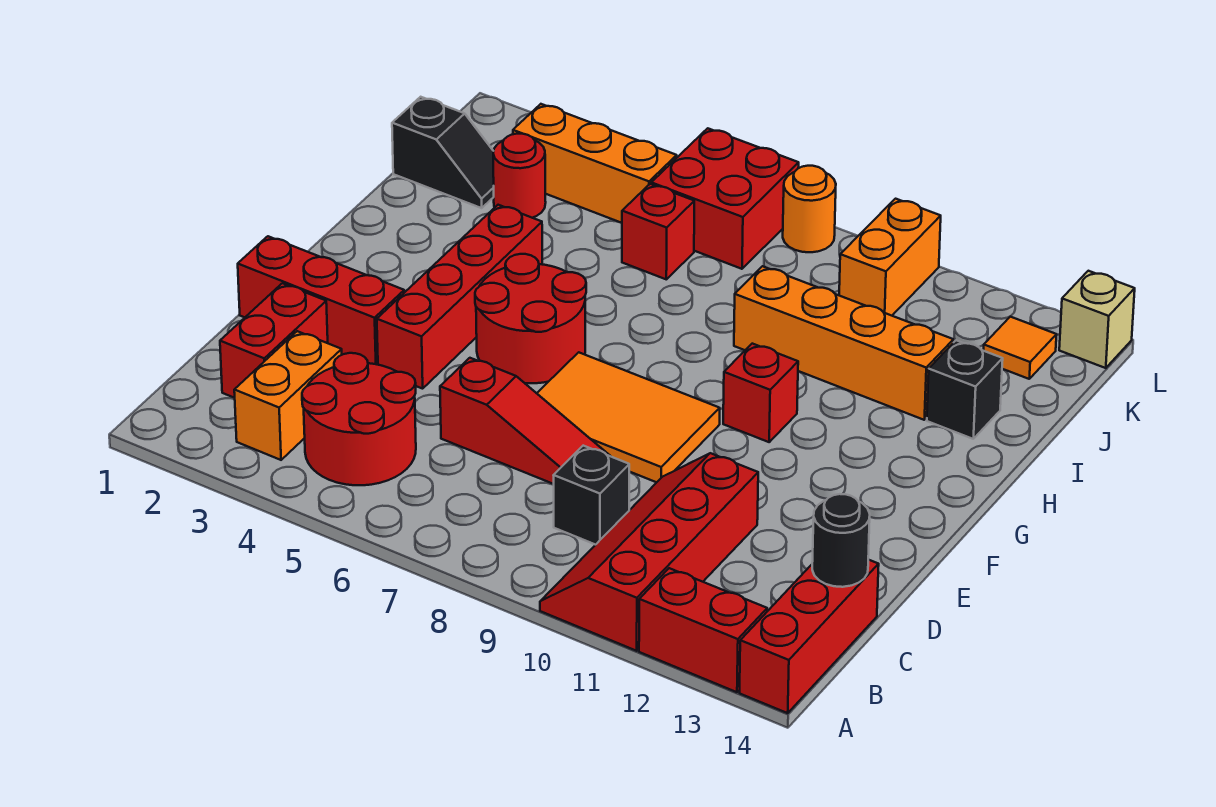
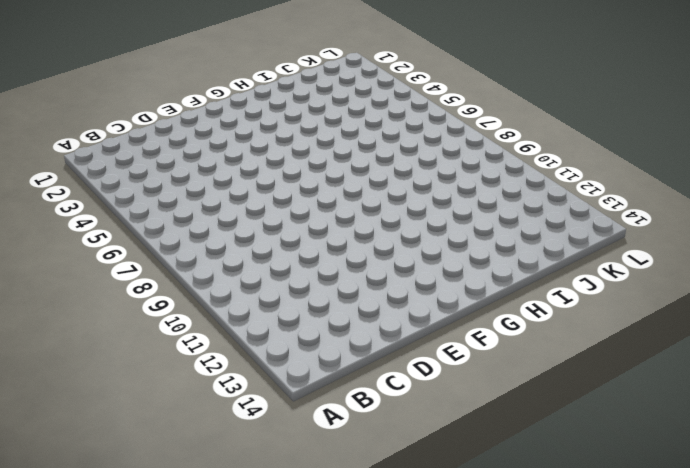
none -> red slope A10:D11 level 1 top 11
none -> red brick A12:A13 level 1
none -> red brick A14:C14 level 1

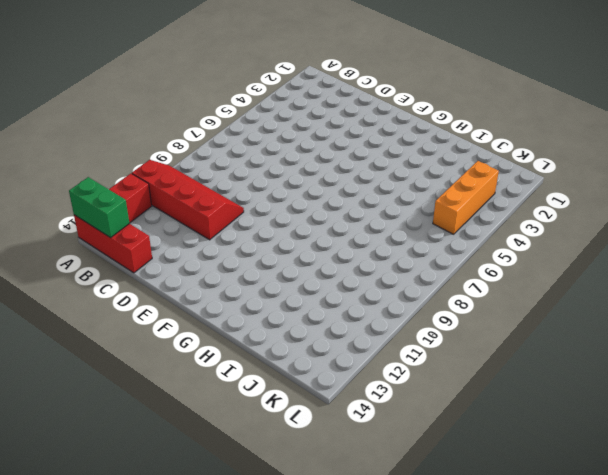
green brick A14:B14 level 2 -> none
none -> orange brick B3:C3 level 1
none -> red round brick B4:C5 level 1
none -> red brick C2:D2 level 1

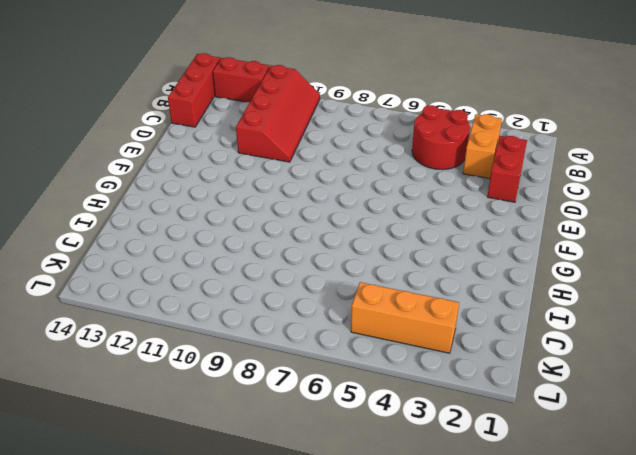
none -> black brick C9 level 1
none -> red slope D6:D8 level 1 top 6
none -> red brick E1:E3 level 1

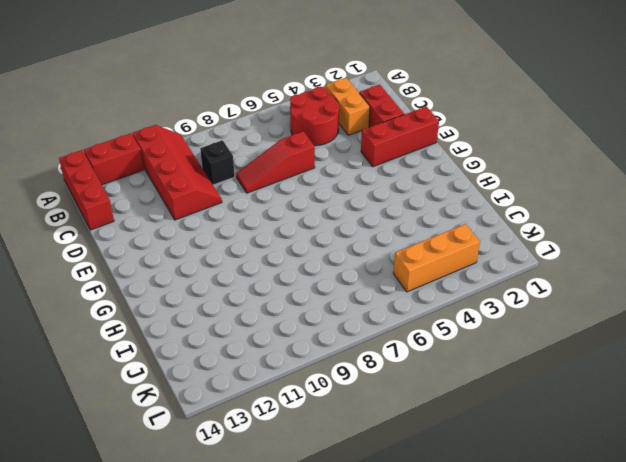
none -> red brick E4:H4 level 1
none -> orange tile E7:F9 level 1
none -> red round brick F5:G6 level 1

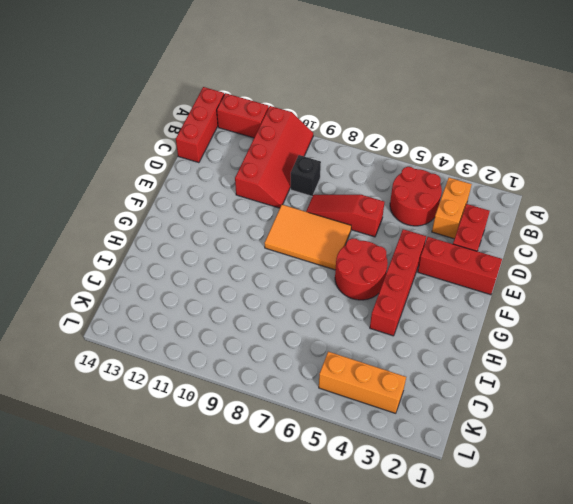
none -> red brick G10 level 1
none -> orange brick I9:I12 level 1
none -> black brick I13 level 1

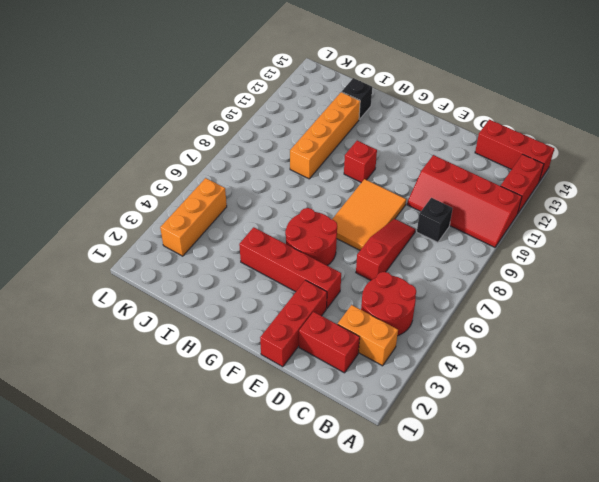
none -> black slope J1:J2 level 1 top 1
none -> red round brick J3 level 1
none -> red brick J6 level 1

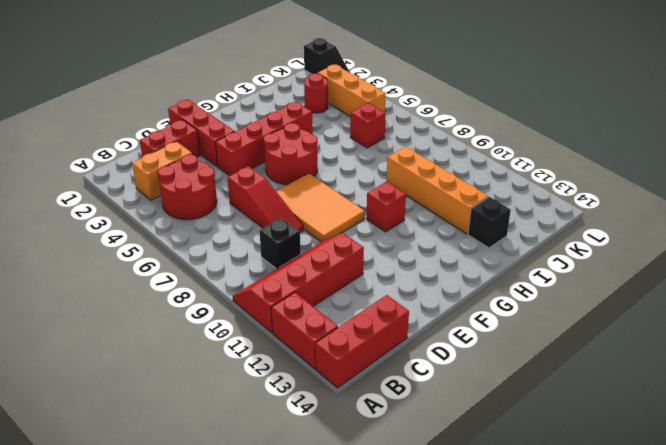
black slope L1:L2 level 1 top 1 -> black slope J1:J2 level 1 top 1
none -> red brick K6:L7 level 1
none -> orange brick K10:L10 level 1
none -> orange tile K13 level 1

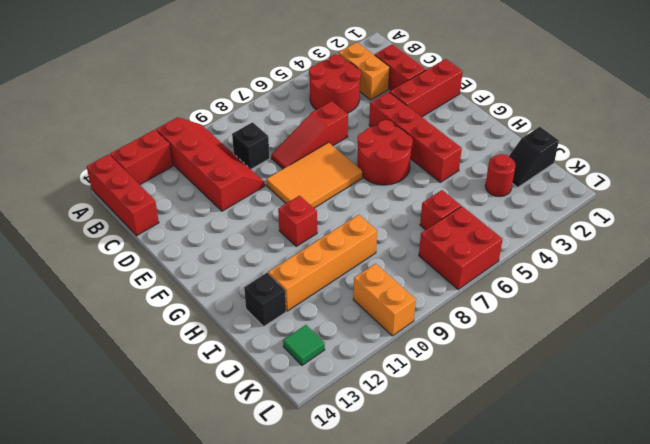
green tile K13 level 1 -> orange tile K13 level 1
none -> orange brick K3:K5 level 1
none -> orange round brick L8 level 1
none -> tan brick L14 level 1

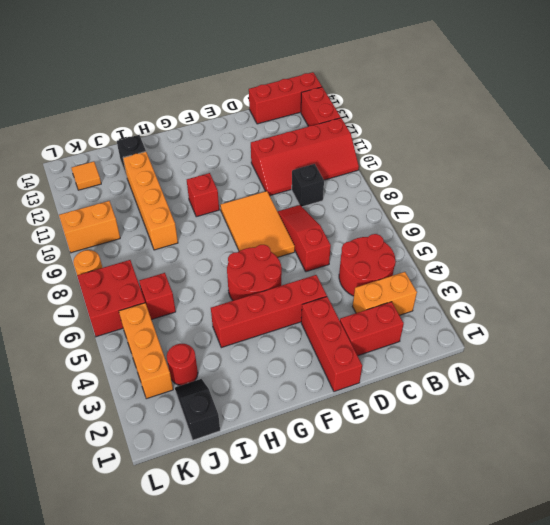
none -> tan brick L14 level 1
none -> black round brick C14 level 2

